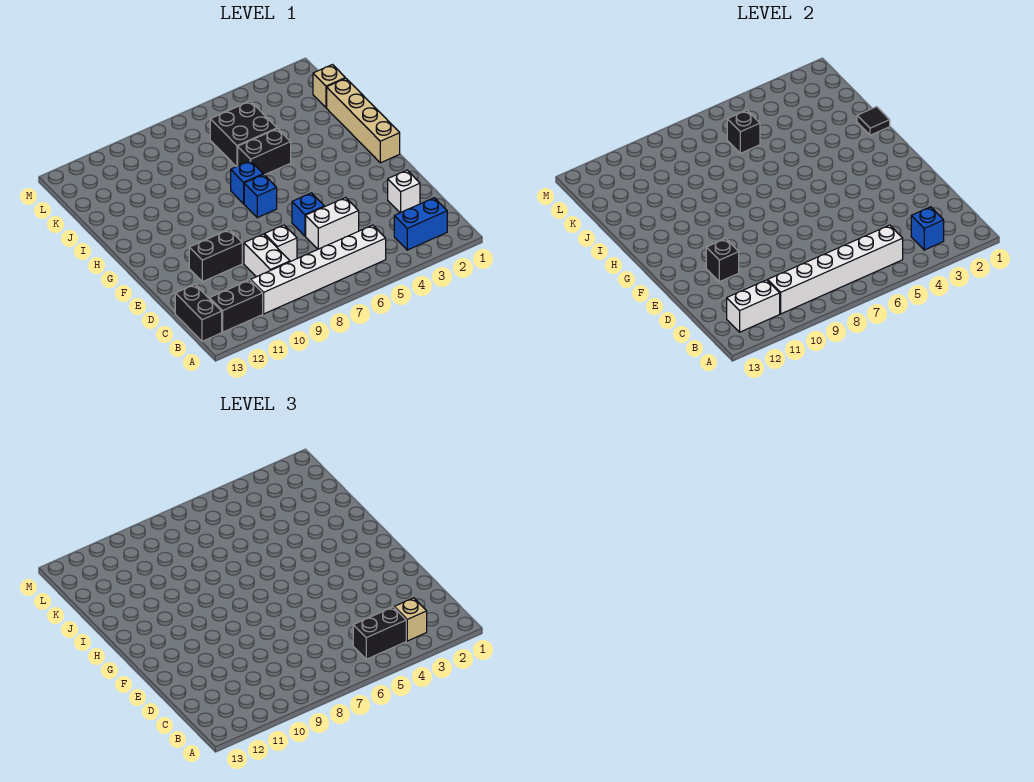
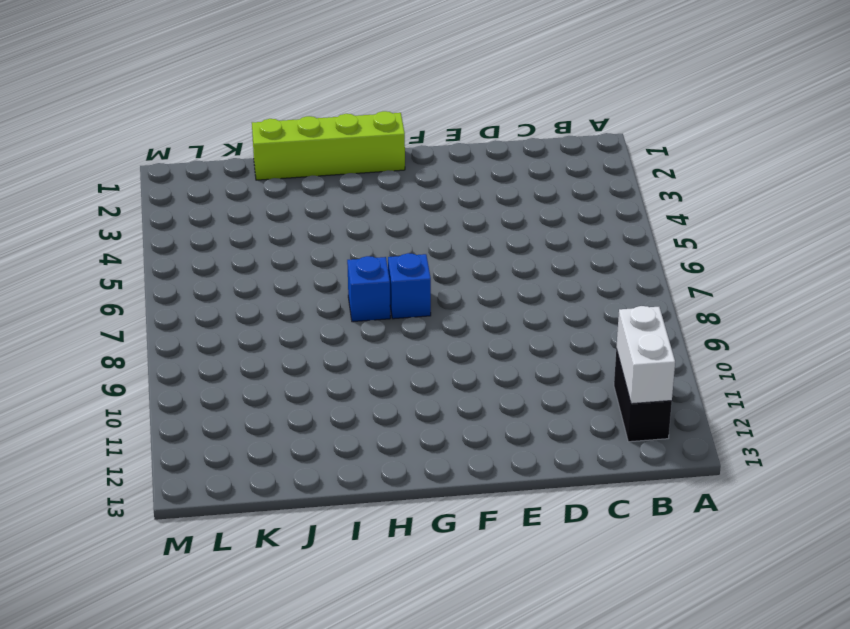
lime brick G1:J1 level 1 -> tan brick G1:J1 level 1
none -> blue brick B2:B3 level 1
none -> white brick B5:B10 level 1
none -> black brick B13:C13 level 1

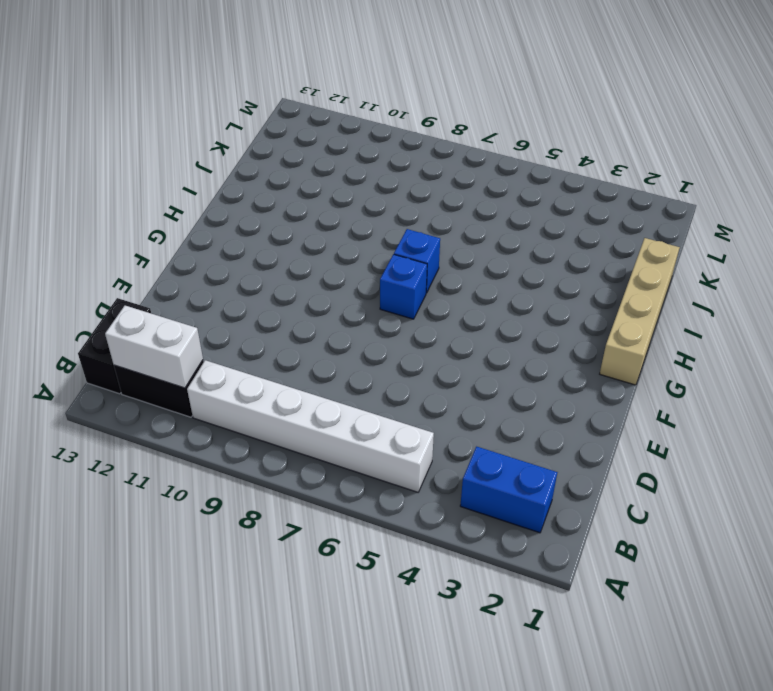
none -> white brick C9:D9 level 1
none -> white brick D2 level 1
none -> white brick D5:D6 level 1

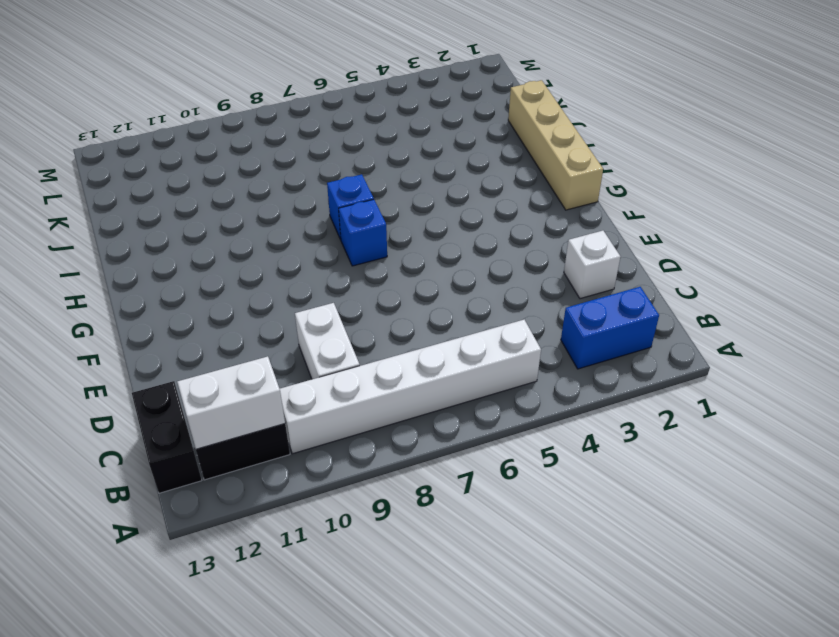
none -> white brick D5:D6 level 1
none -> white brick D8 level 1
none -> blue brick E6 level 1

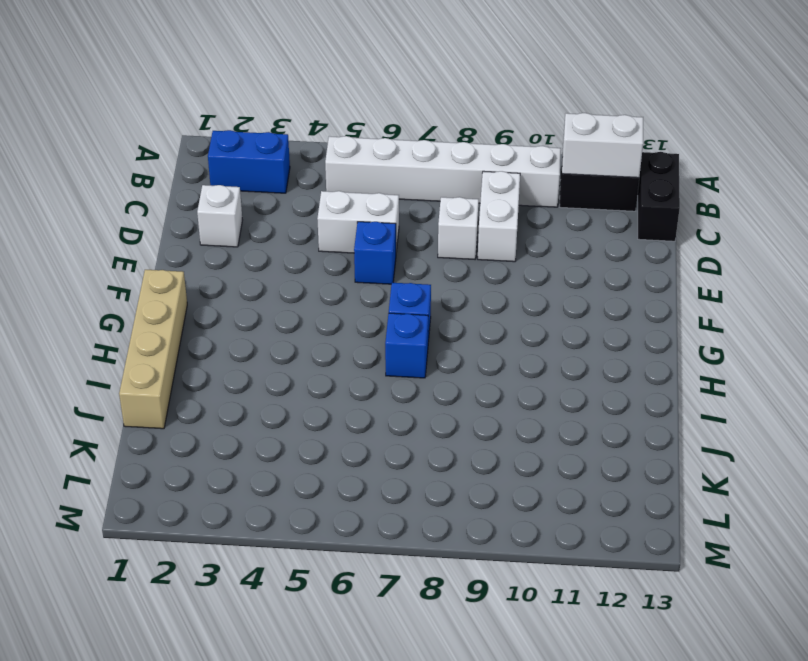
none -> black brick E10:E11 level 1
none -> black brick I5:I6 level 1
none -> black brick J5:K6 level 1

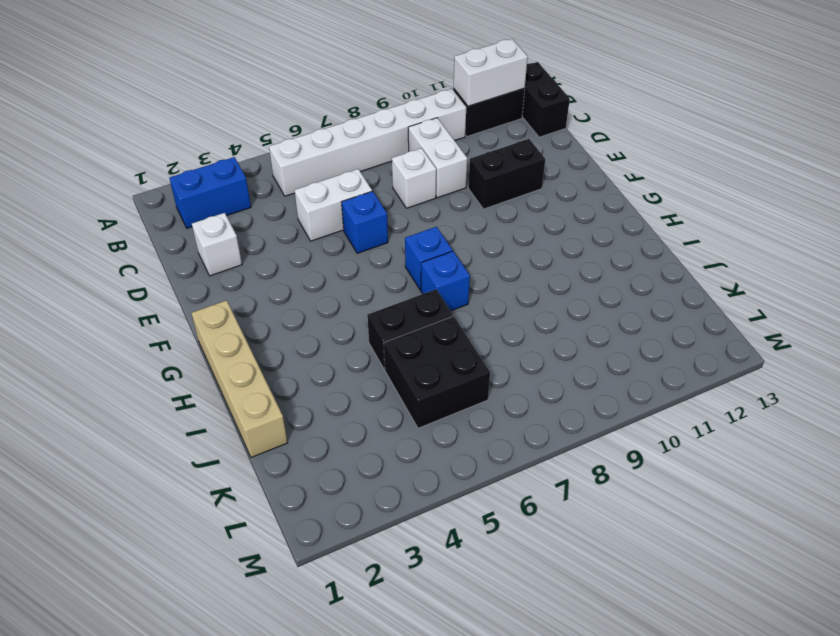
none -> tan brick K1 level 1
none -> blue brick B3 level 2
none -> white brick B5:B10 level 2

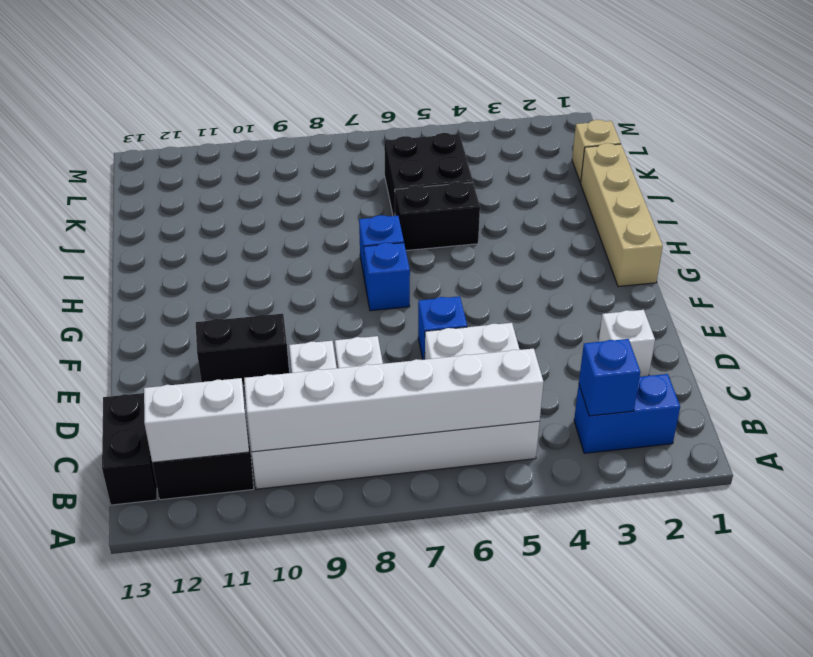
none -> black brick E11 level 2
none -> black tile I1 level 2
none -> black brick K6 level 2

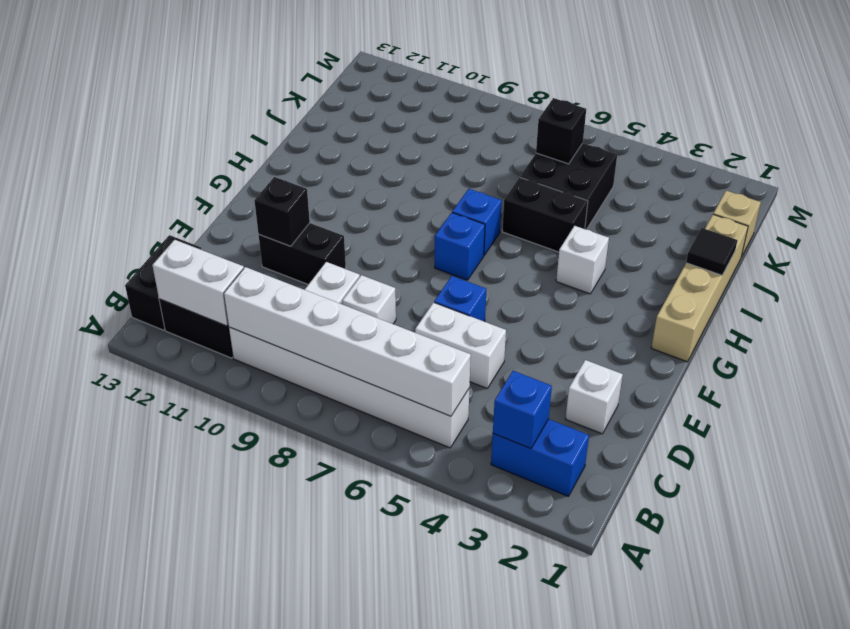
white brick H4 level 1 -> none
none -> tan brick B3 level 3
none -> black brick B4:B5 level 3

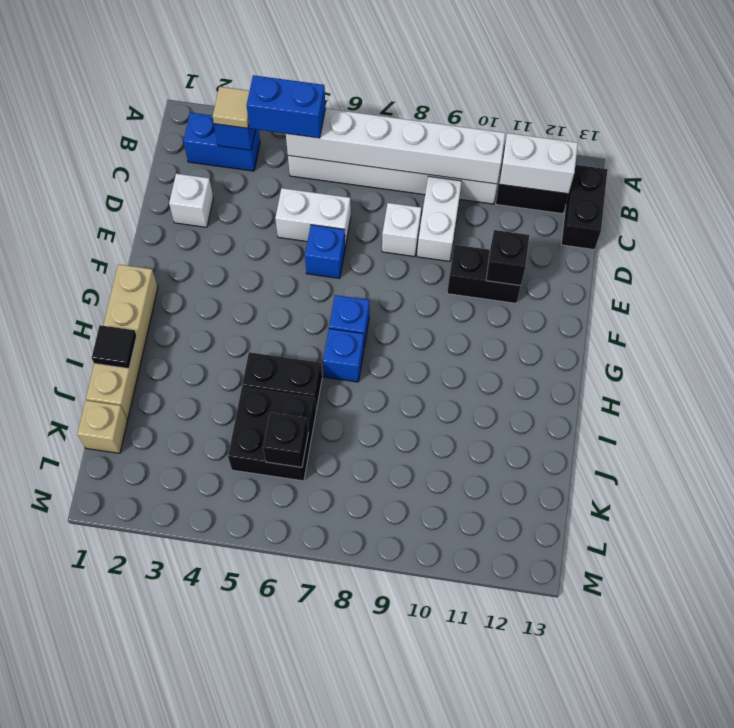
tan tile B3 level 3 -> tan brick B3 level 3
blue brick B4:B5 level 3 -> black brick B4:B5 level 3

